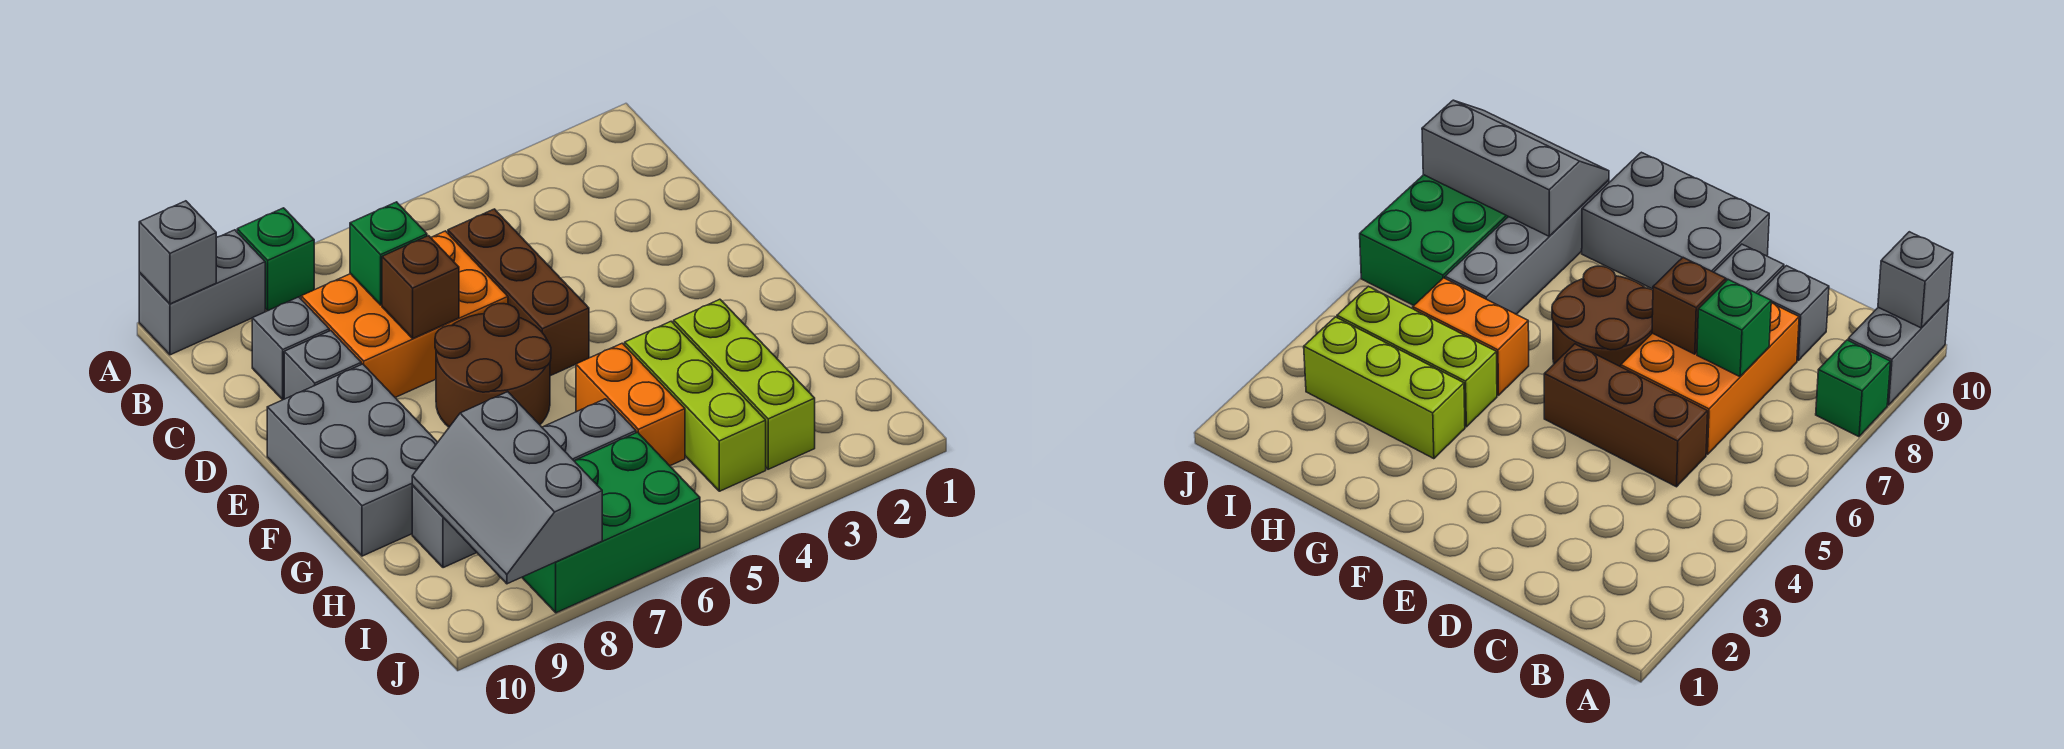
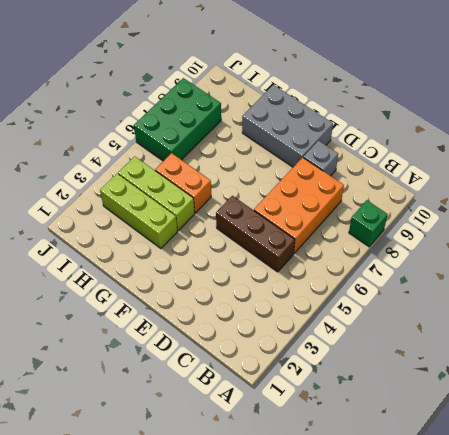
none -> grey brick A9:A10 level 1
none -> grey brick C9 level 1
none -> brown round brick E6:F7 level 1

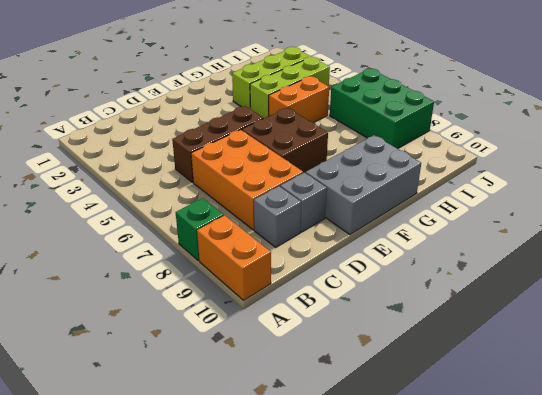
orange brick A9:A10 level 1 -> grey brick A9:A10 level 1
brown brick E6:F7 level 1 -> brown round brick E6:F7 level 1
none -> grey brick H6:H9 level 1
none -> grey brick A10 level 2
none -> green brick C7 level 2

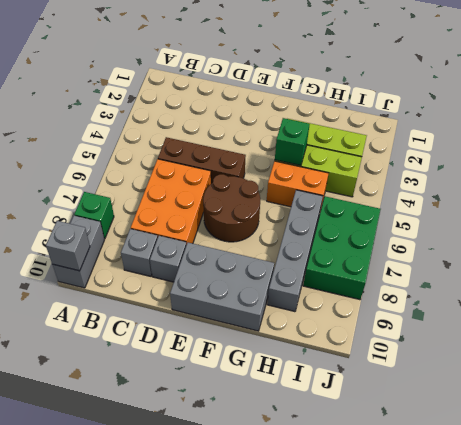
green brick G4 level 2 -> green brick C7 level 2
none -> brown brick D7 level 2
none -> grey slope H8:J9 level 2 top 8

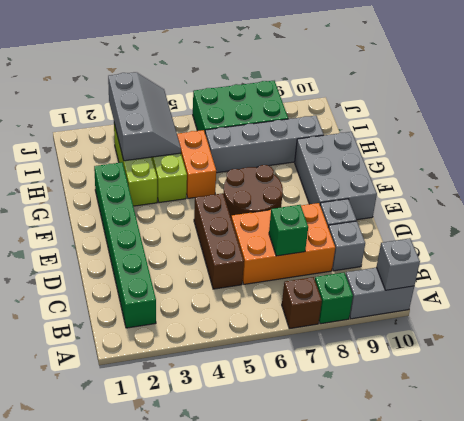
brown brick A7 level 1 -> brown brick D7 level 2
green brick B2:G2 level 1 -> none
grey slope H3:J4 level 2 top 3 -> grey slope H8:J9 level 2 top 8

